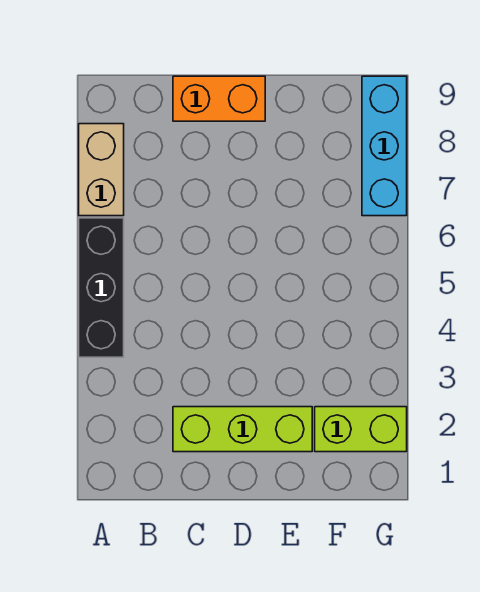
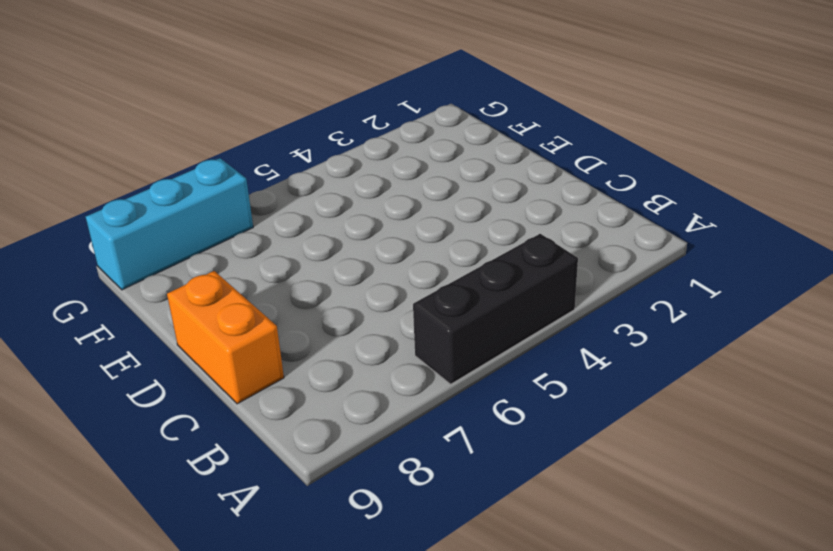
none -> tan brick A7:A8 level 1
none -> lime brick C2:E2 level 1

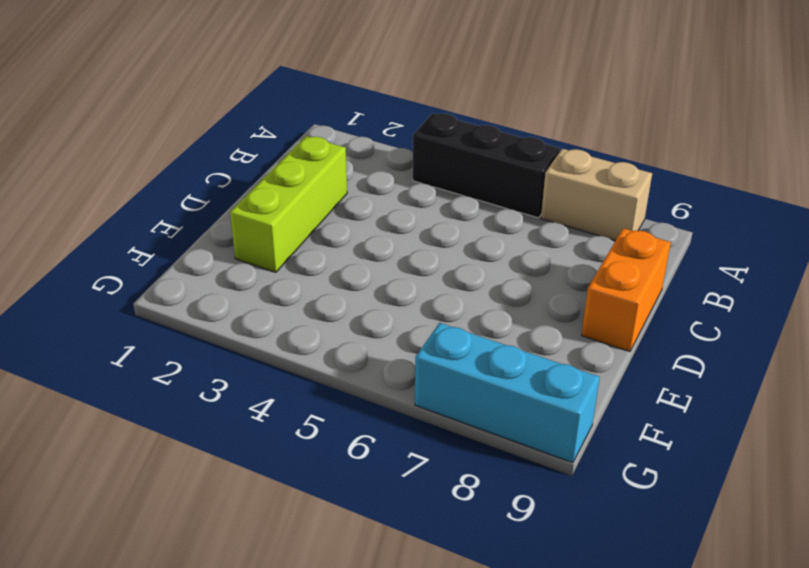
none -> lime brick F2:G2 level 1

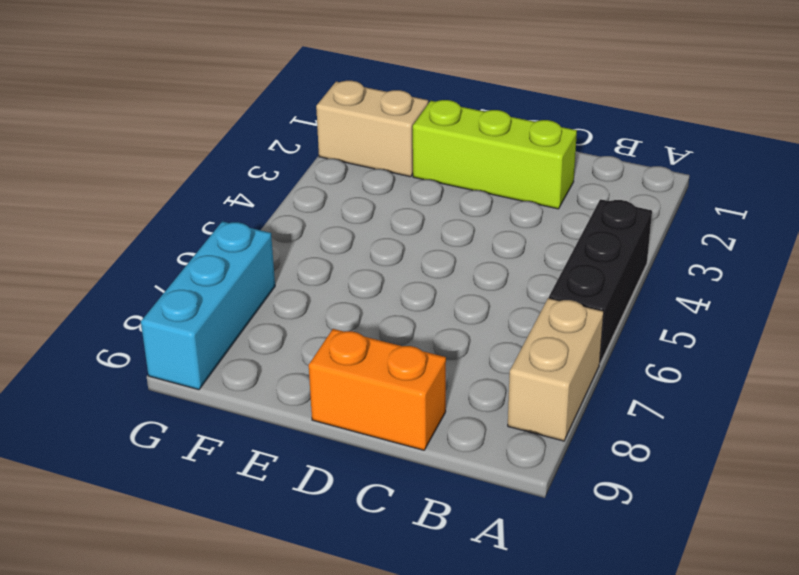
tan brick F2:G2 level 1 -> lime brick F2:G2 level 1

